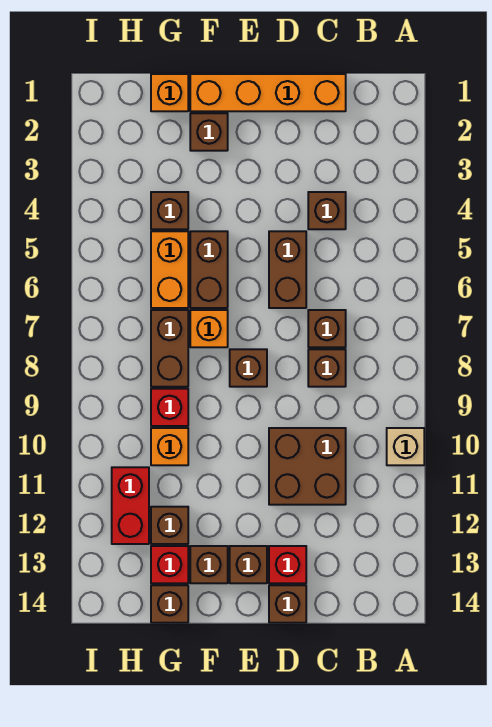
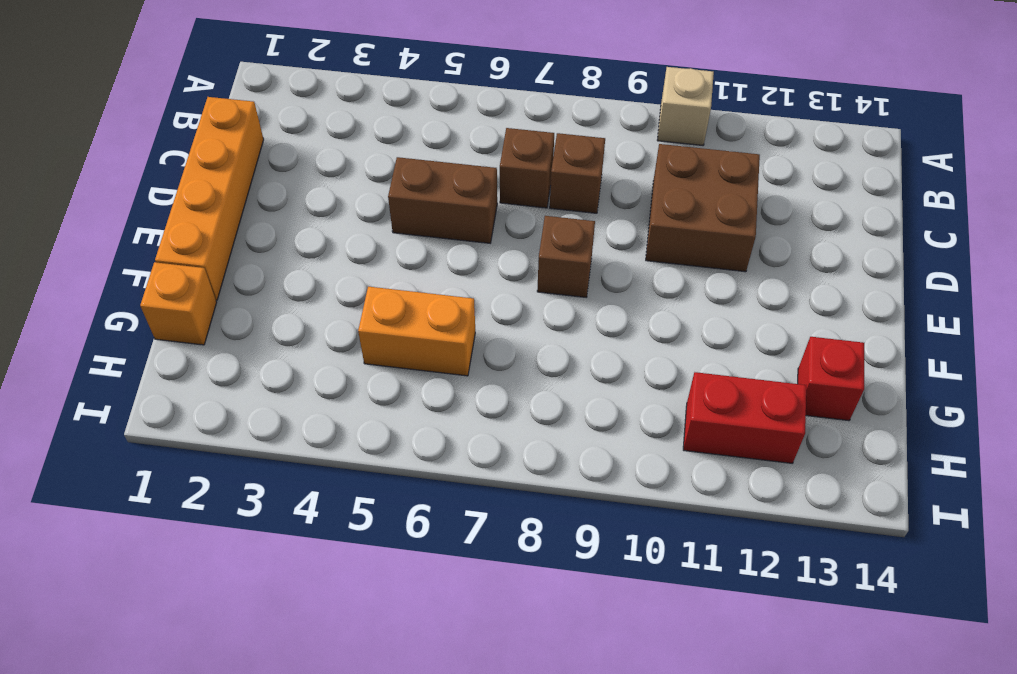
none -> brown brick C4 level 1
none -> red brick D13 level 1
none -> brown brick D14 level 1

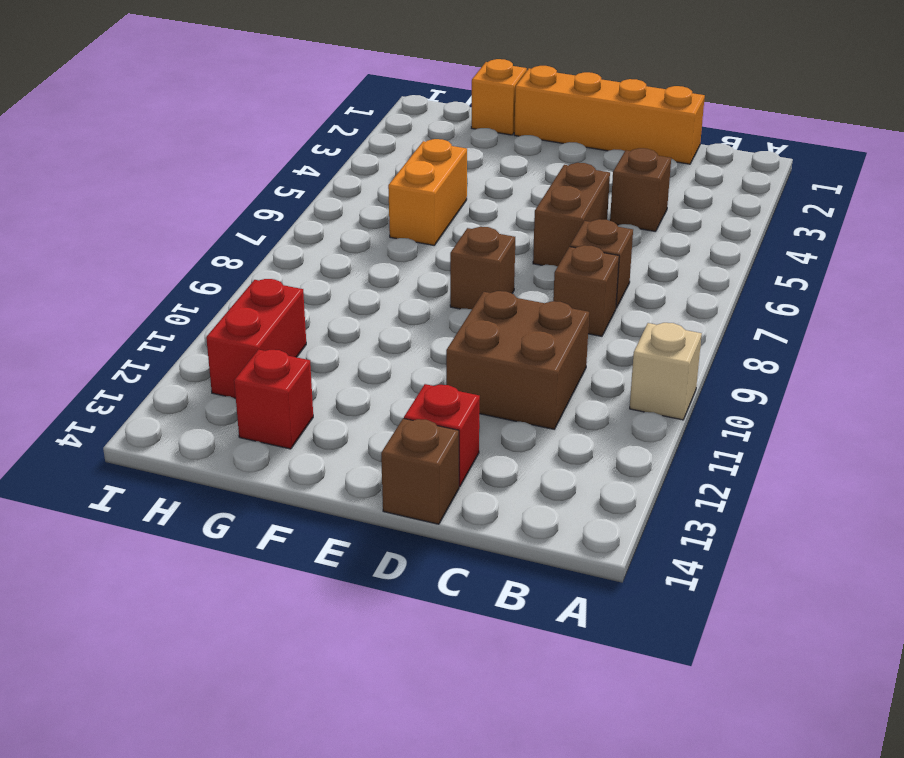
none -> brown brick E13 level 1
none -> brown brick F2 level 1
none -> brown brick F5:F6 level 1

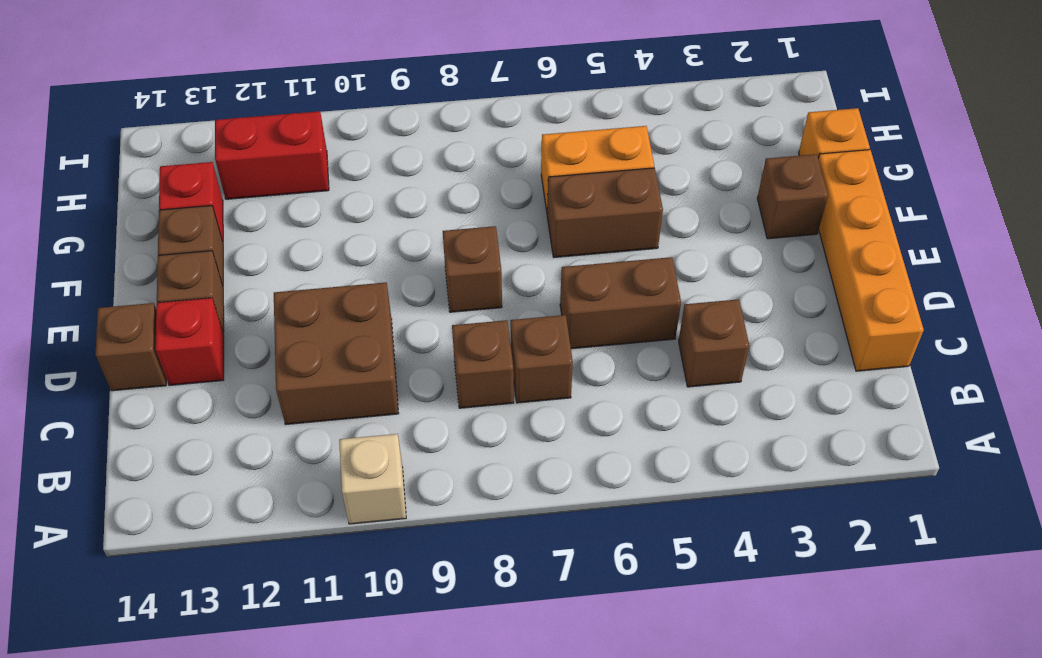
none -> orange brick F7 level 1
none -> brown brick G4 level 1
none -> brown brick G7:G8 level 1

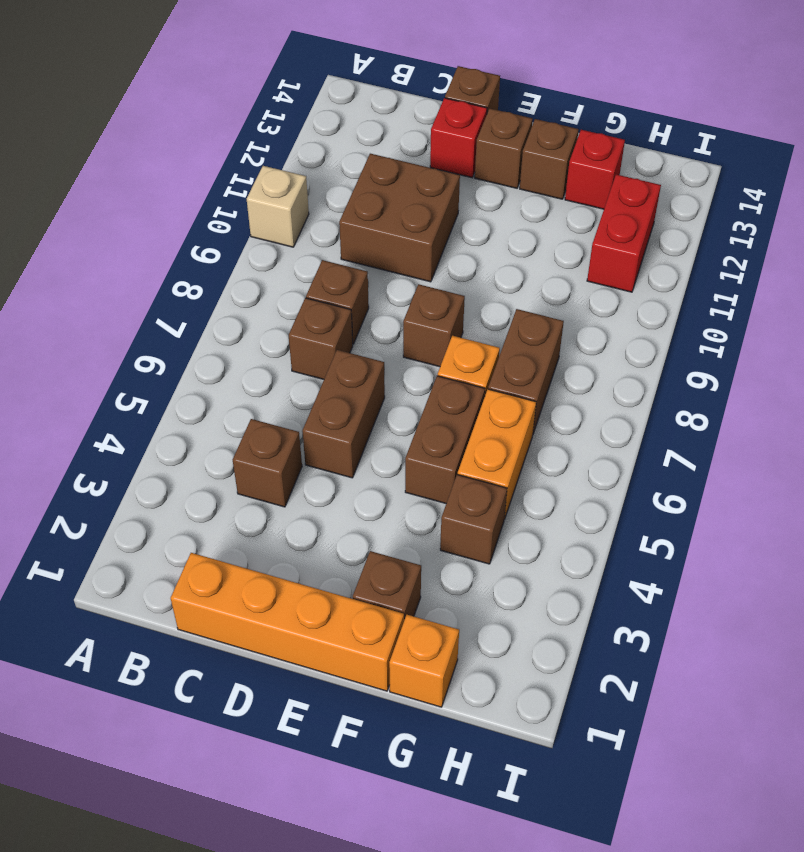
none -> red brick G9 level 1
none -> orange brick G10 level 1
none -> brown brick G12 level 1

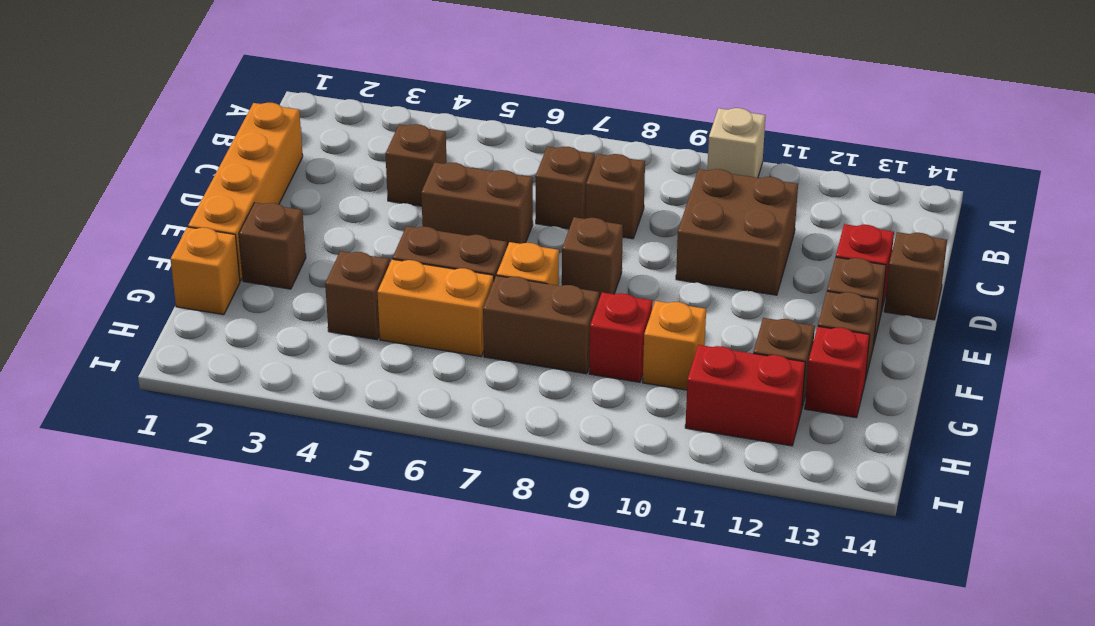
none -> brown brick G14 level 1

